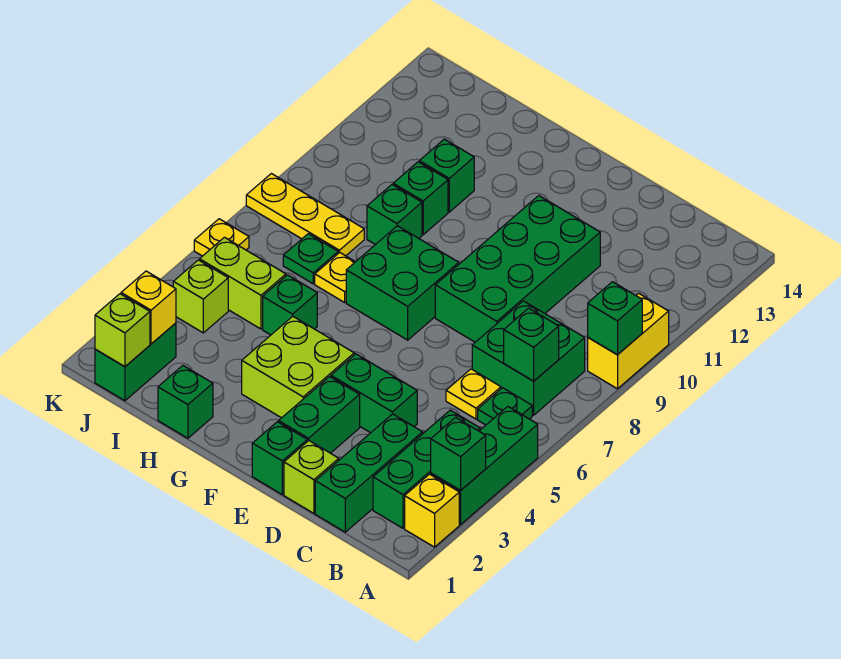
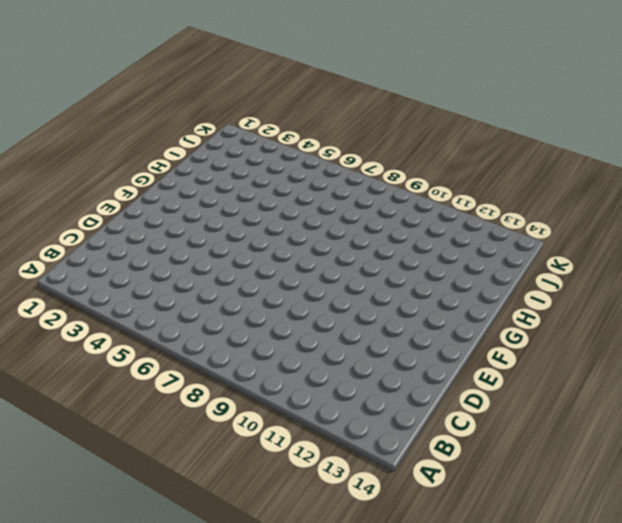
none -> yellow brick A2 level 1
none -> green brick A3:A5 level 1
none -> yellow brick A9:A10 level 1
none -> green brick B2:B4 level 1

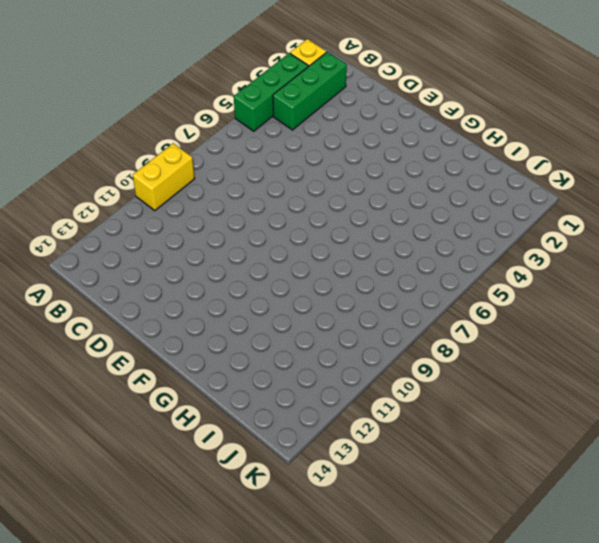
none -> green plate B6 level 1
none -> green brick B7:C8 level 1
none -> green brick C1:C3 level 1
none -> yellow plate C6 level 1

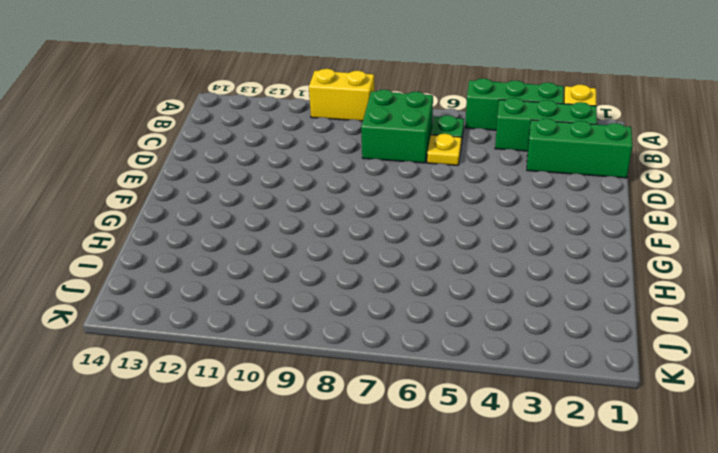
none -> lime brick D1 level 1
none -> green brick D4:E4 level 1
none -> green brick D8:E11 level 1
none -> green brick E1 level 1

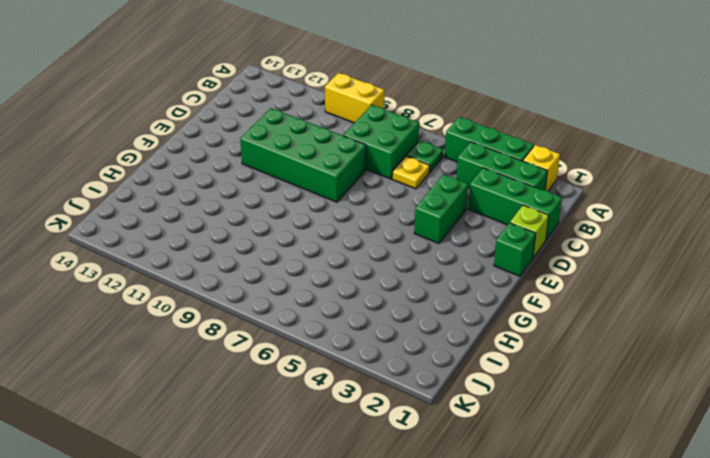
none -> green brick E2:E3 level 1
none -> lime brick F3:G4 level 1
none -> green brick F7:G8 level 1
none -> green brick H1 level 1

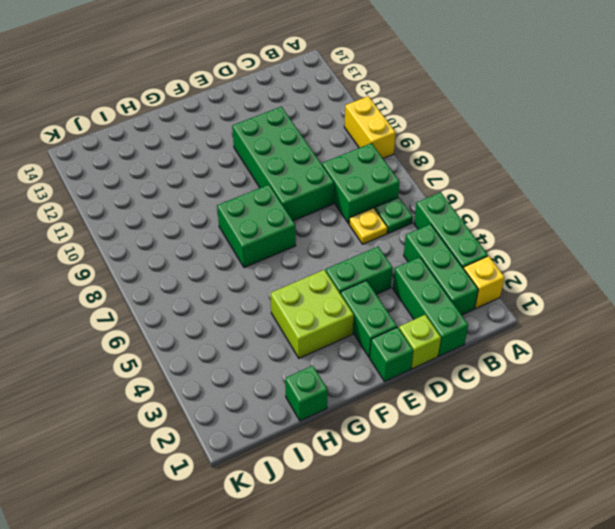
none -> green brick H5 level 1
none -> yellow plate H7 level 1
none -> green brick H9 level 1
none -> green brick H10 level 1

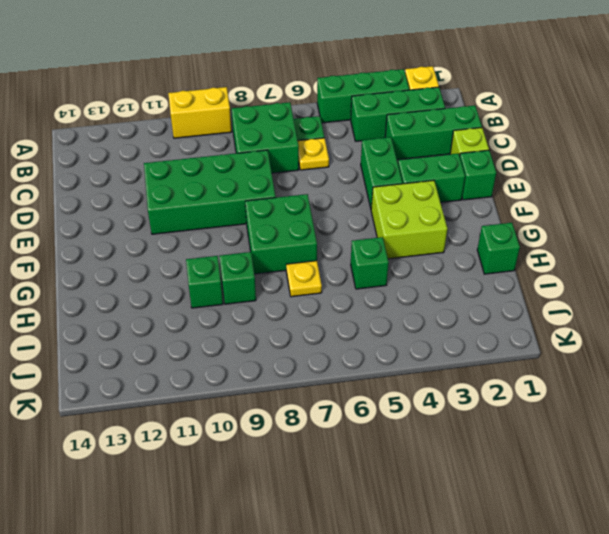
none -> green brick H11 level 1
none -> lime brick I5:J5 level 1
none -> green plate I7 level 1
none -> yellow plate I8:K8 level 1

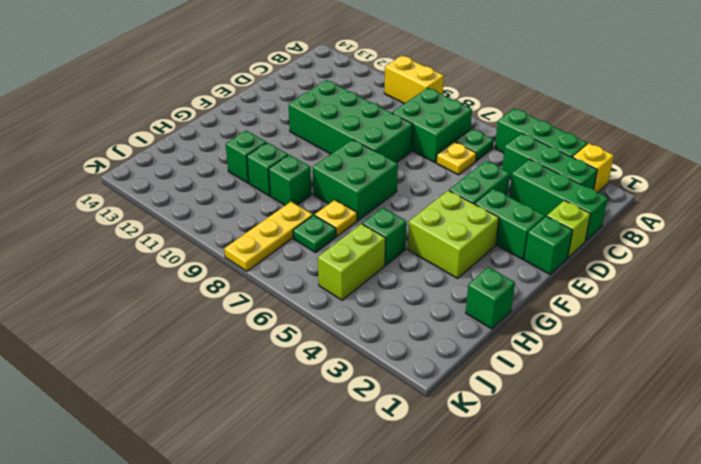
none -> green brick J1:J2 level 1
none -> lime brick J4 level 1
none -> yellow plate K6 level 1
none -> green brick A3 level 2

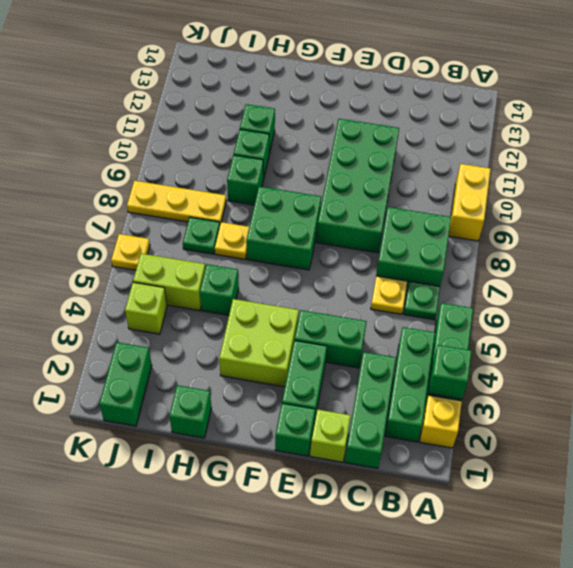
none -> green brick A9 level 2
none -> green brick B7 level 2
none -> lime brick J1 level 2
none -> yellow brick J2 level 2

